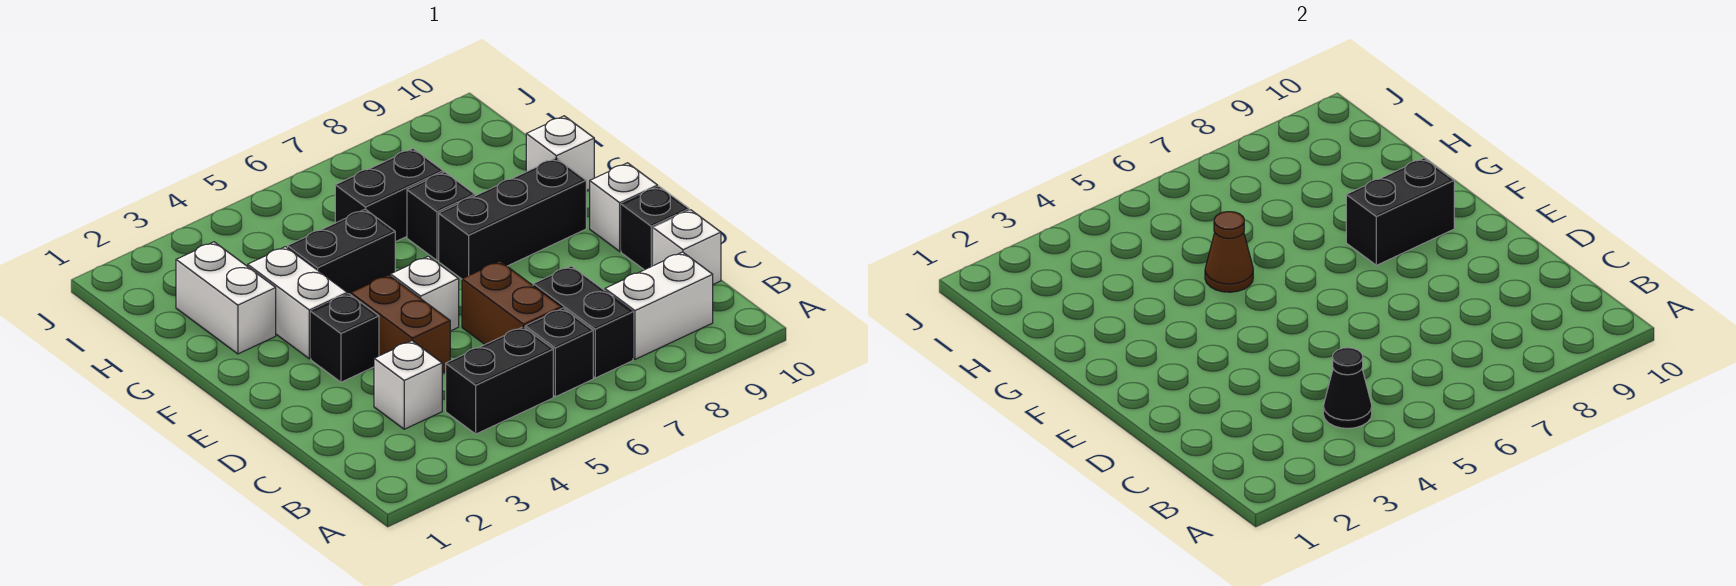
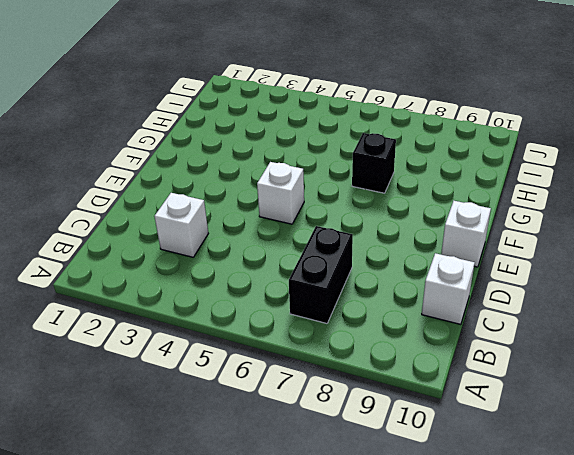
none -> black brick B4:B5 level 1
none -> black brick B6 level 1
none -> white brick B8:B9 level 1

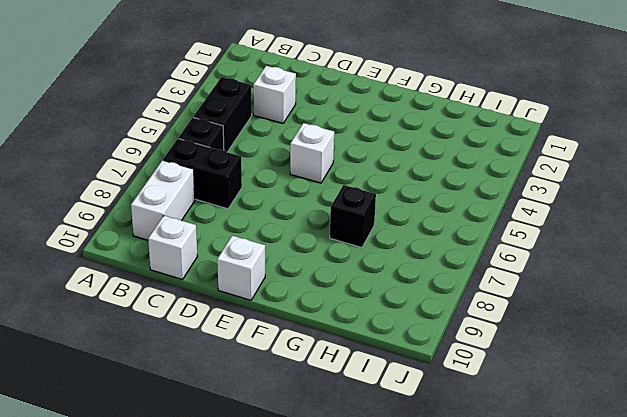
none -> brown brick C6:D6 level 1
none -> brown brick D4:E4 level 1
none -> black brick D10 level 1

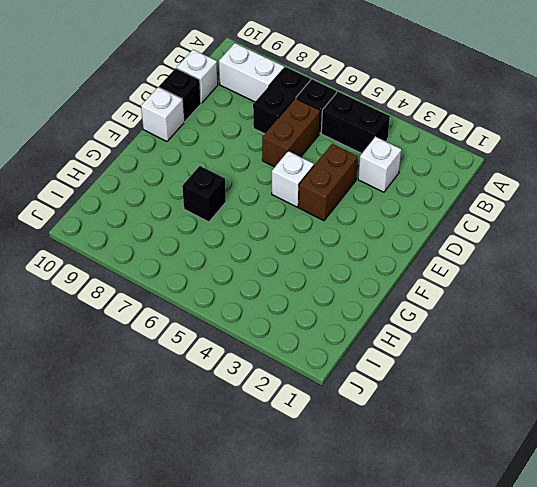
none -> black brick E3 level 1
none -> white brick F3:G3 level 1
none -> black brick F7:F9 level 1

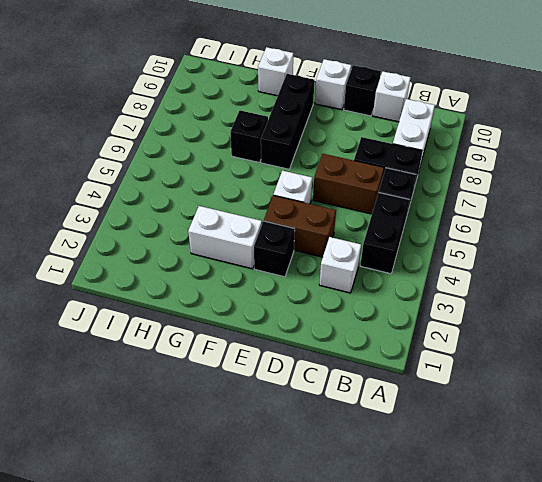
none -> white brick G2:H2 level 1
none -> black brick G4:G5 level 1
none -> black brick H6:H7 level 1

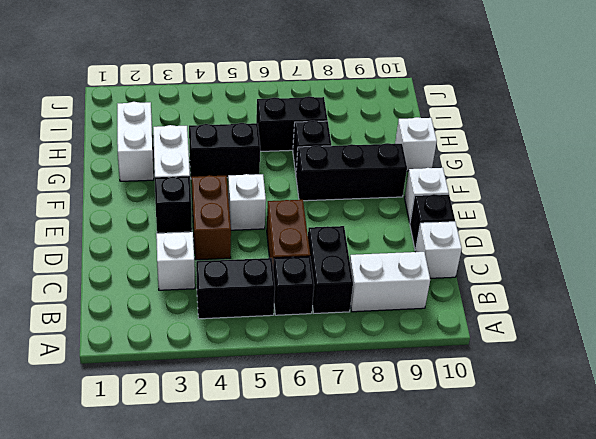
none -> black cone B4 level 2
none -> black brick F8:F9 level 2
none -> brown cone G5 level 2

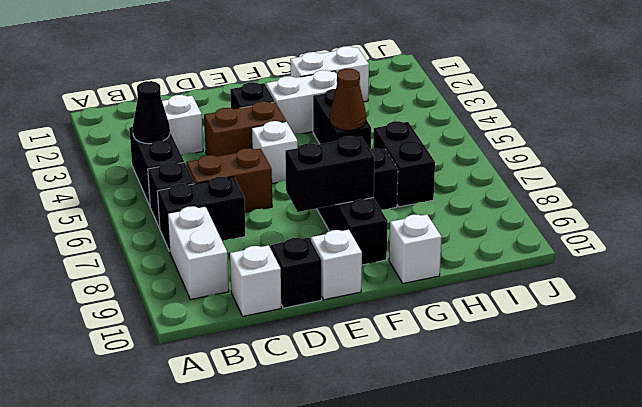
black brick E8:F8 level 2 -> black brick F8:F9 level 2

